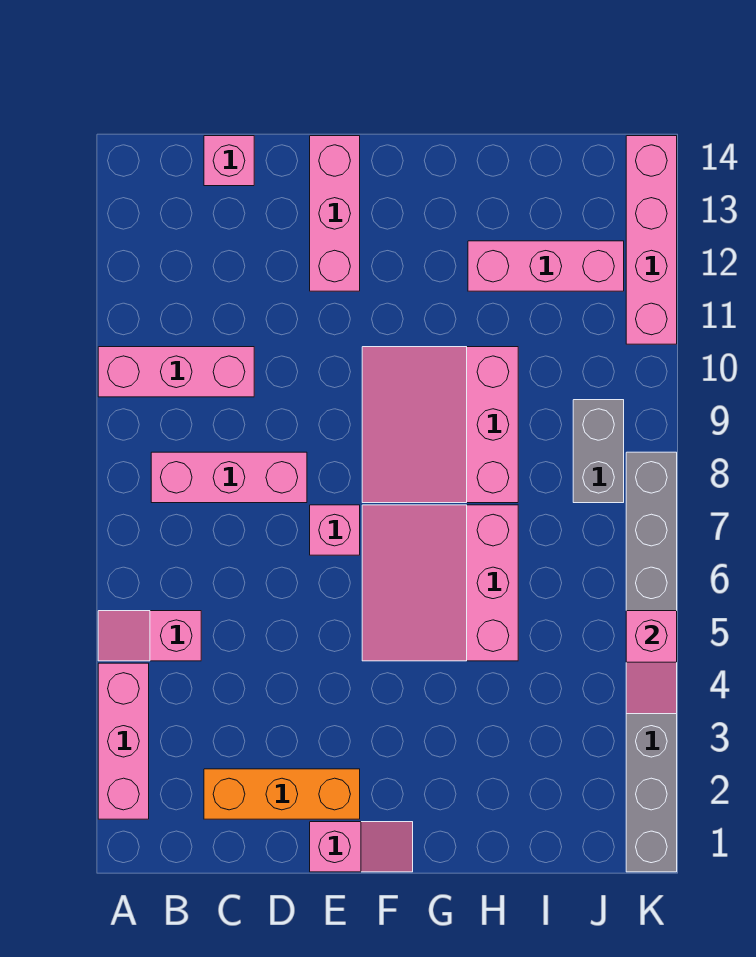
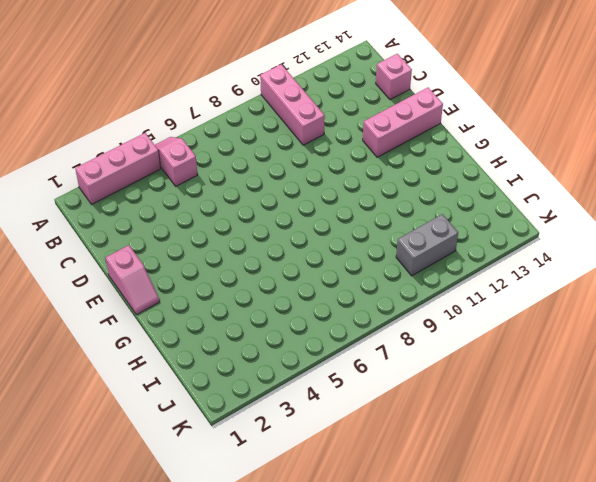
grey brick J10:J11 level 1 -> grey brick J8:J9 level 1
none -> pink brick B8:D8 level 1
none -> orange brick C2:E2 level 1
none -> pink brick E7 level 1

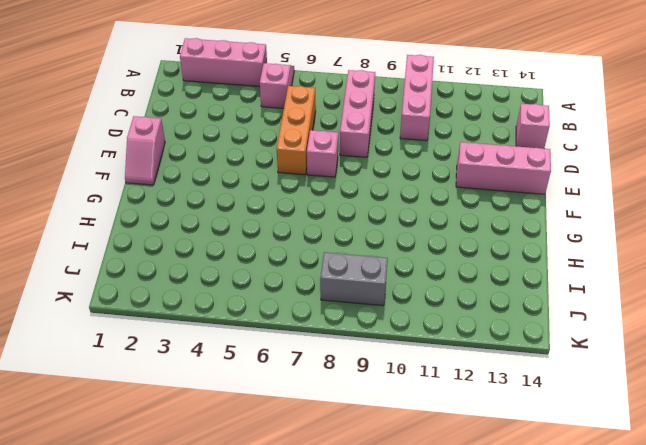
orange brick C6:E6 level 1 -> orange brick C2:E2 level 1
none -> pink slope F5:H7 level 1 top H
none -> pink slope F8:H10 level 1 top H
none -> pink brick H12:J12 level 1

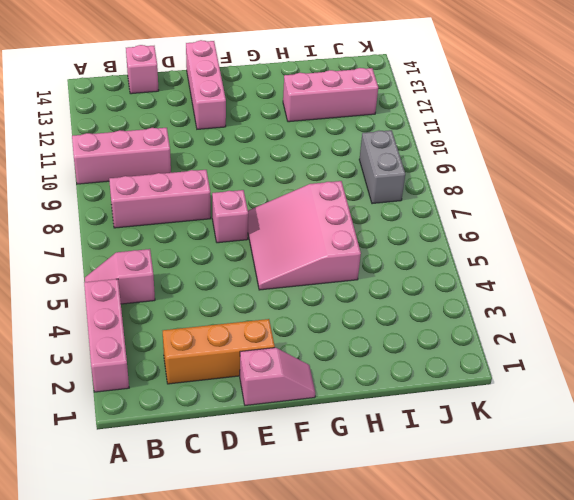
none -> pink slope F8:H10 level 1 top H
none -> grey brick K1:K8 level 1
none -> pink brick K11:K14 level 1

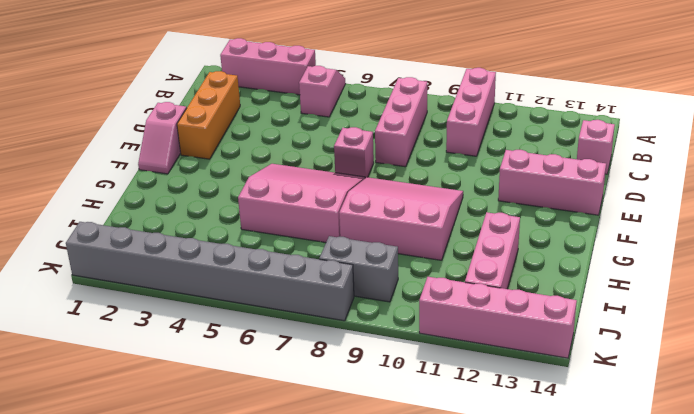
none -> pink slope K4:K5 level 2 top 5

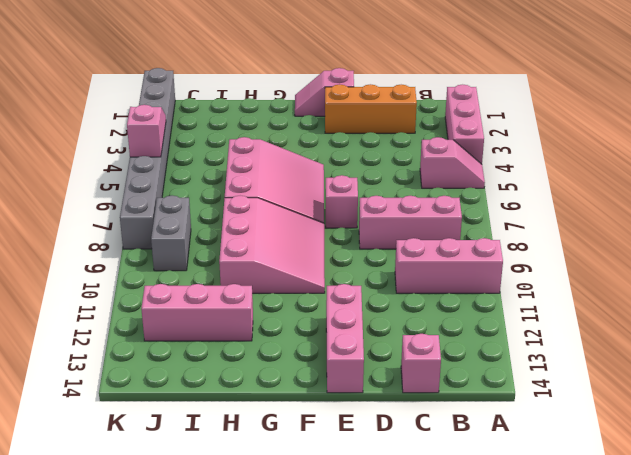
none -> pink brick K11:K14 level 1

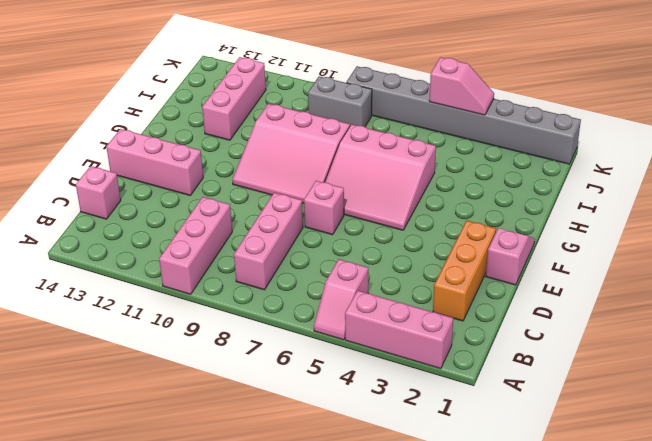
none -> pink brick K11:K14 level 1

